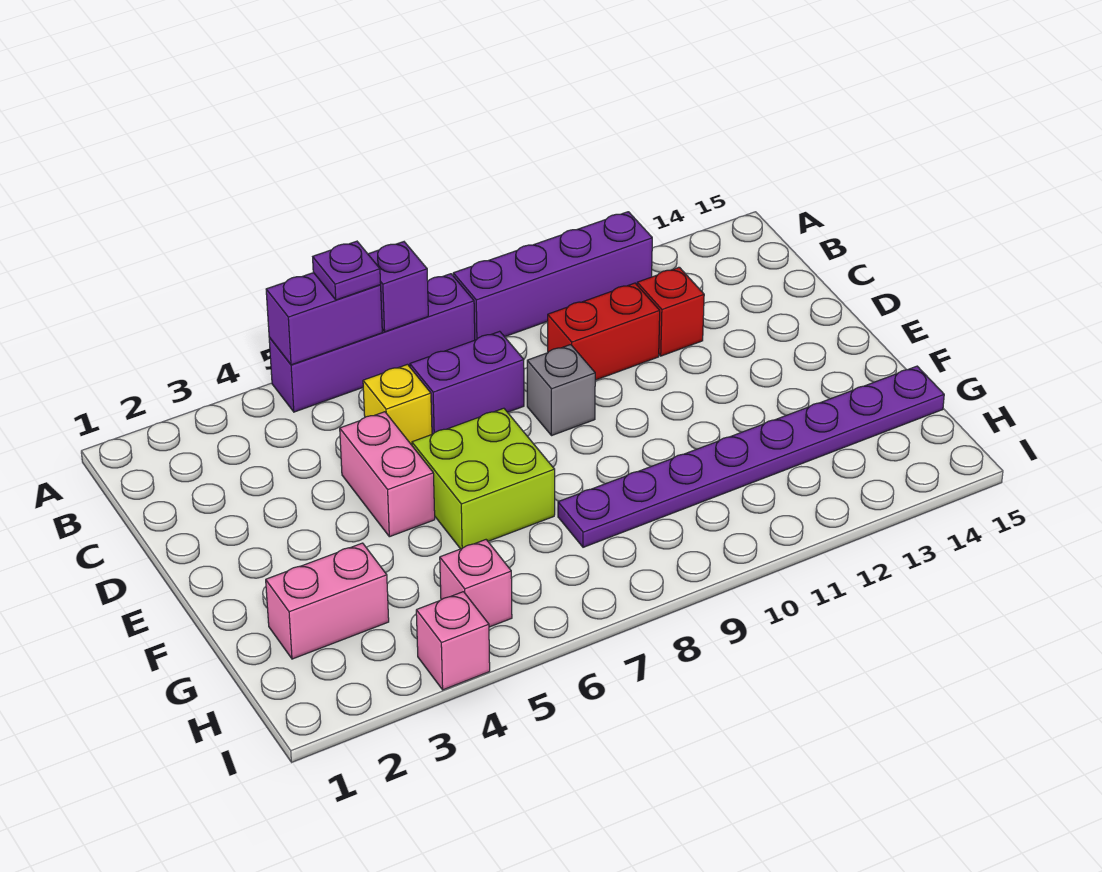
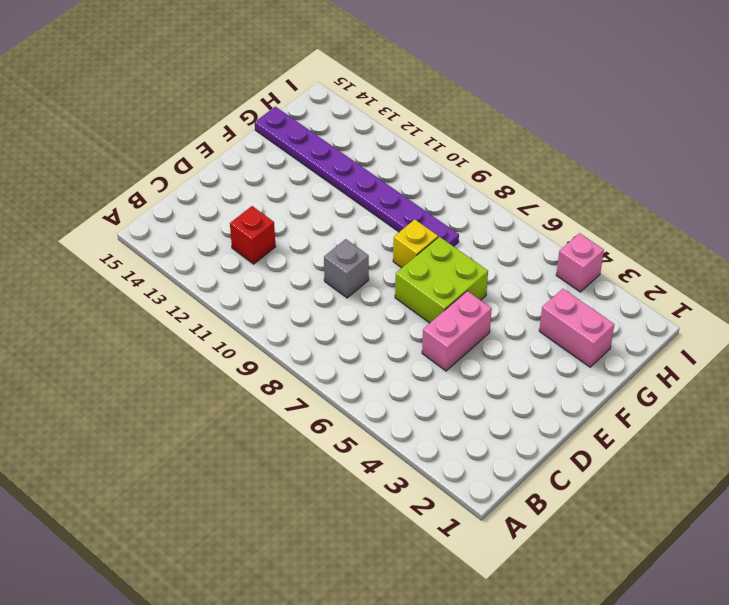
yellow brick F8 level 1 -> yellow brick C6 level 1
none -> purple brick A5:A8 level 1
none -> purple brick A9:A12 level 1
none -> purple brick C7:C8 level 1

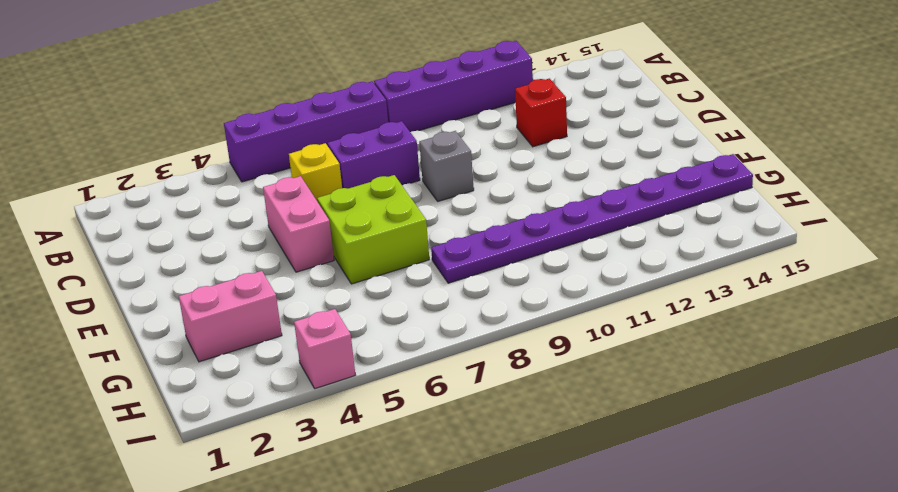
none -> red brick C10:C11 level 1
none -> pink brick H5 level 1
none -> purple brick A5:A6 level 2

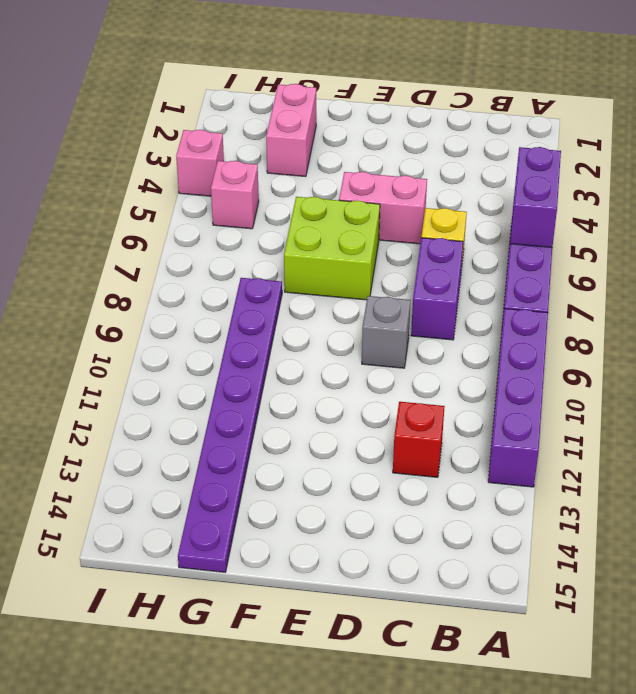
none -> red brick C10:C11 level 1
none -> purple brick A7 level 2
none -> purple plate A6 level 3

